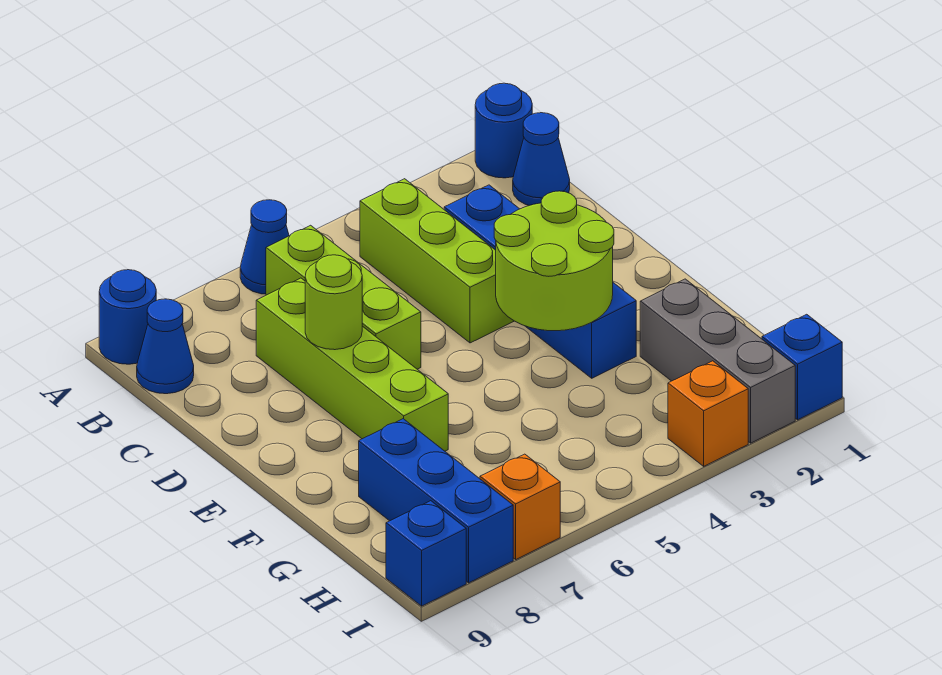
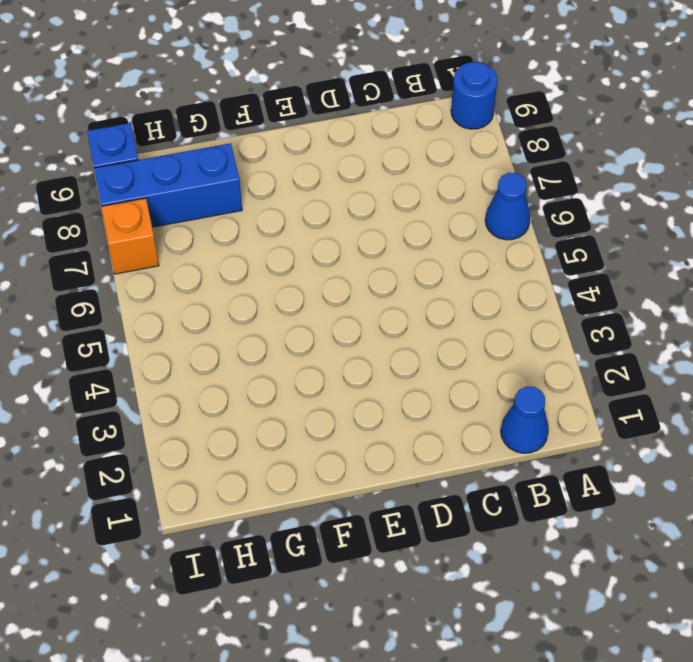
none -> blue round brick A1 level 1
none -> lime brick B4:D4 level 1
none -> lime brick B6:D6 level 1

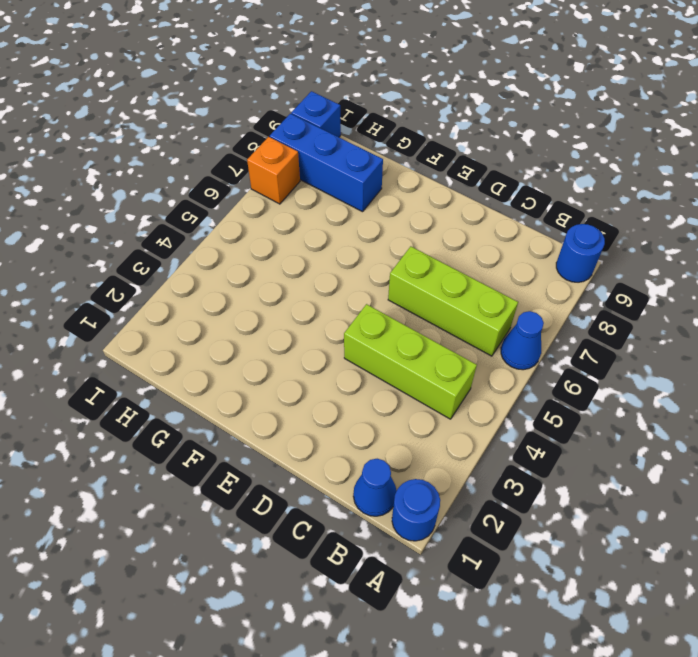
none -> blue cone B9 level 1
none -> blue brick C3:F3 level 1
none -> lime brick C7:F7 level 1

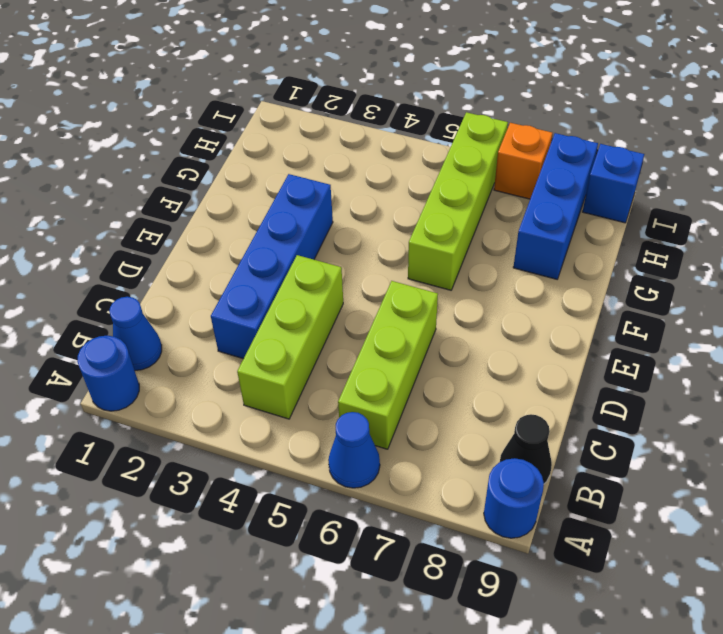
black cone B9 level 1 -> blue cone B9 level 1
lime brick F6:I6 level 1 -> lime brick C7:F7 level 1
none -> grey brick G2:I2 level 1
none -> blue brick I1 level 1
none -> orange brick I3 level 1

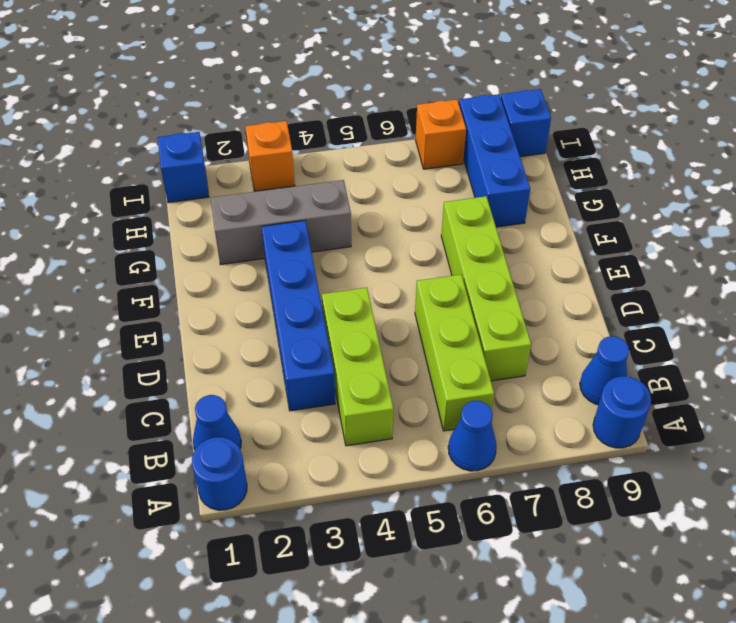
grey brick G2:G4 level 1 -> grey brick G2:I2 level 1
none -> lime round brick D7 level 2
none -> lime round brick E3:F4 level 2

